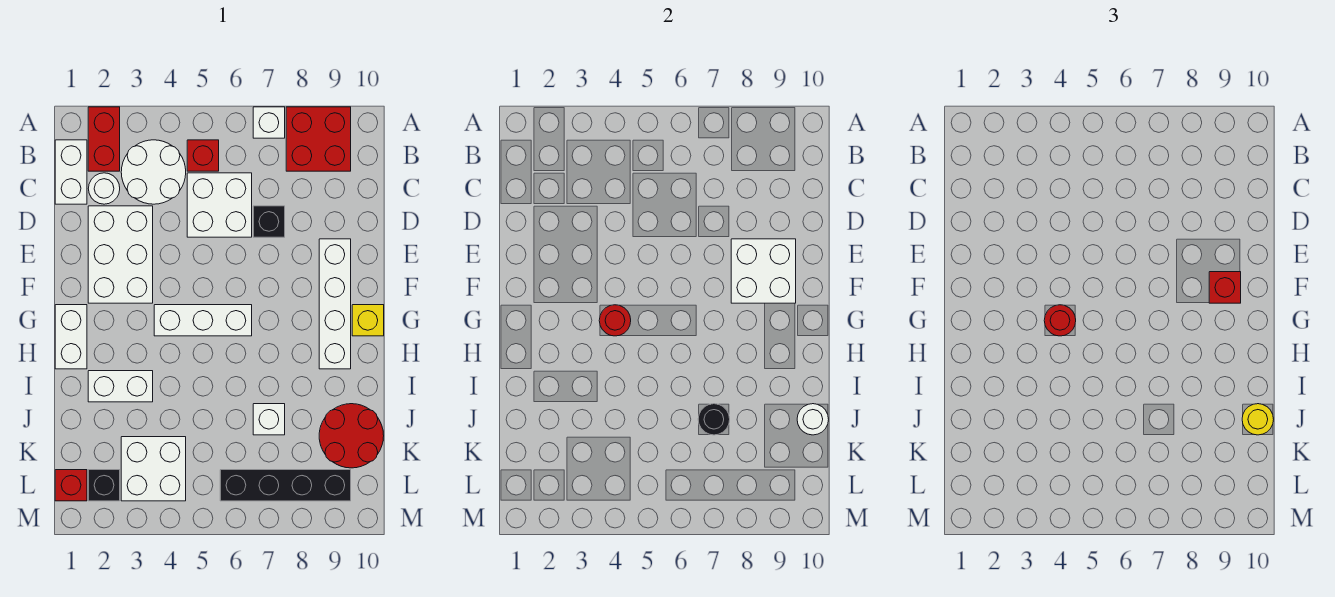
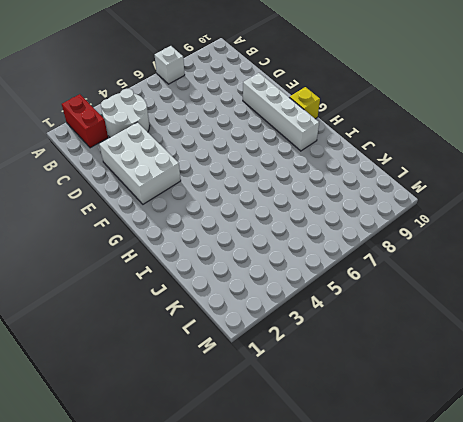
none -> red brick A8:B9 level 1
none -> white brick B1:C1 level 1
none -> red brick B5 level 1

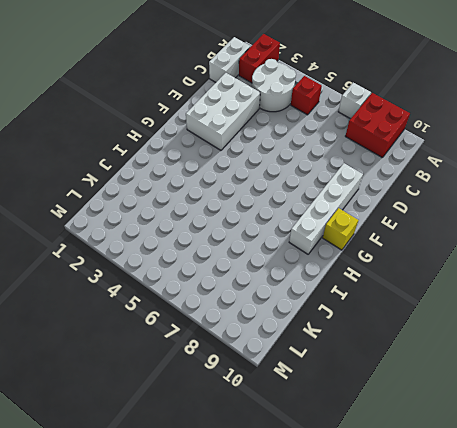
none -> white round brick C2 level 1
none -> white brick C5:D6 level 1
none -> black brick D7 level 1

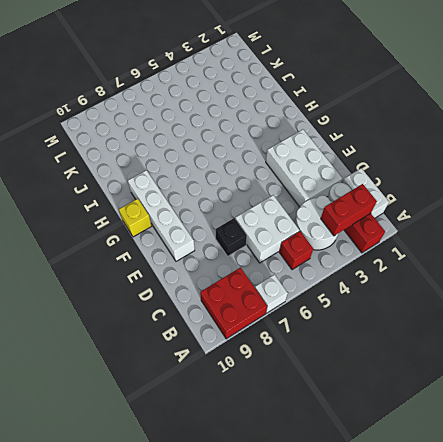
red brick B2:B3 level 2 -> none
none -> white brick G1:H1 level 1
none -> white brick G4:G6 level 1
none -> white brick I2:I3 level 1

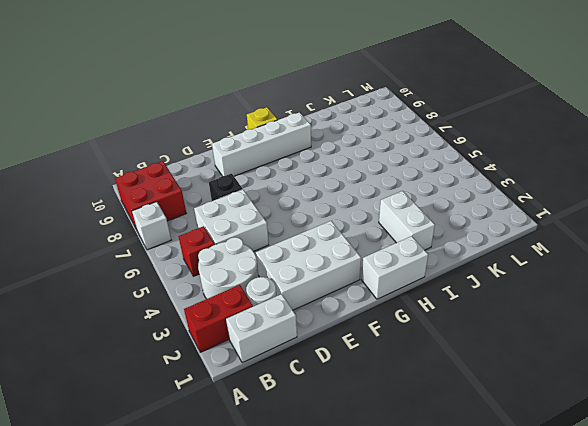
none -> white brick G4:G6 level 1
none -> white brick J7 level 1
none -> red round brick J9:K10 level 1

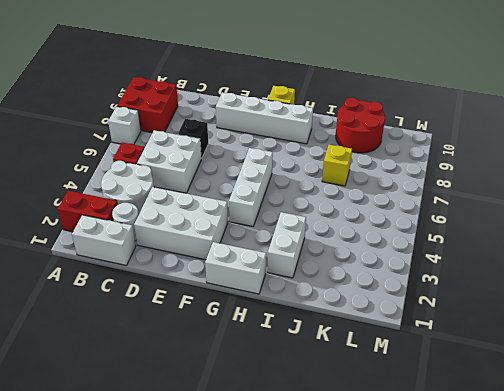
yellow brick J7 level 1 -> white brick J7 level 1
none -> white brick K3:L4 level 1
none -> red brick L1 level 1
none -> black brick L2 level 1

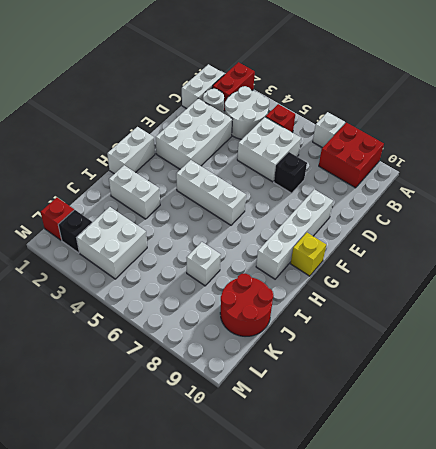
none -> black brick L6:L9 level 1
none -> white brick E8:F9 level 2
none -> red round brick G4 level 2

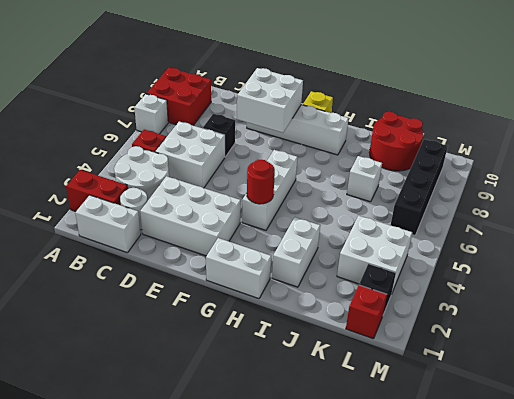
none -> black round brick J7 level 2
none -> white round brick J10 level 2
none -> red brick F9 level 3

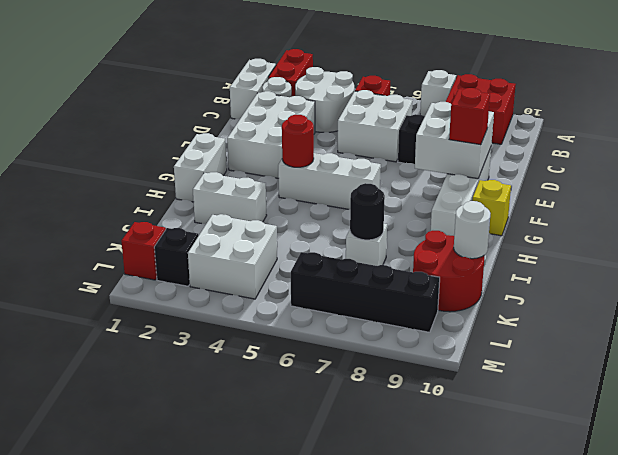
none -> red round brick G4 level 3
none -> yellow round brick J10 level 3

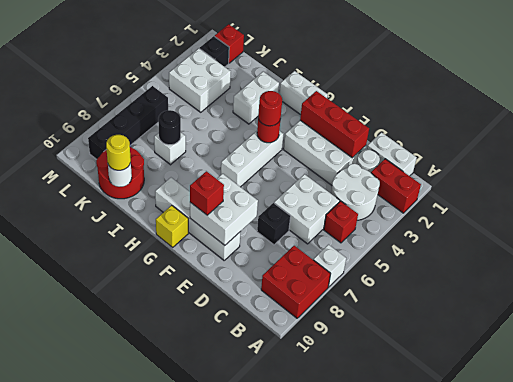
red brick D2:F2 level 2 -> none

